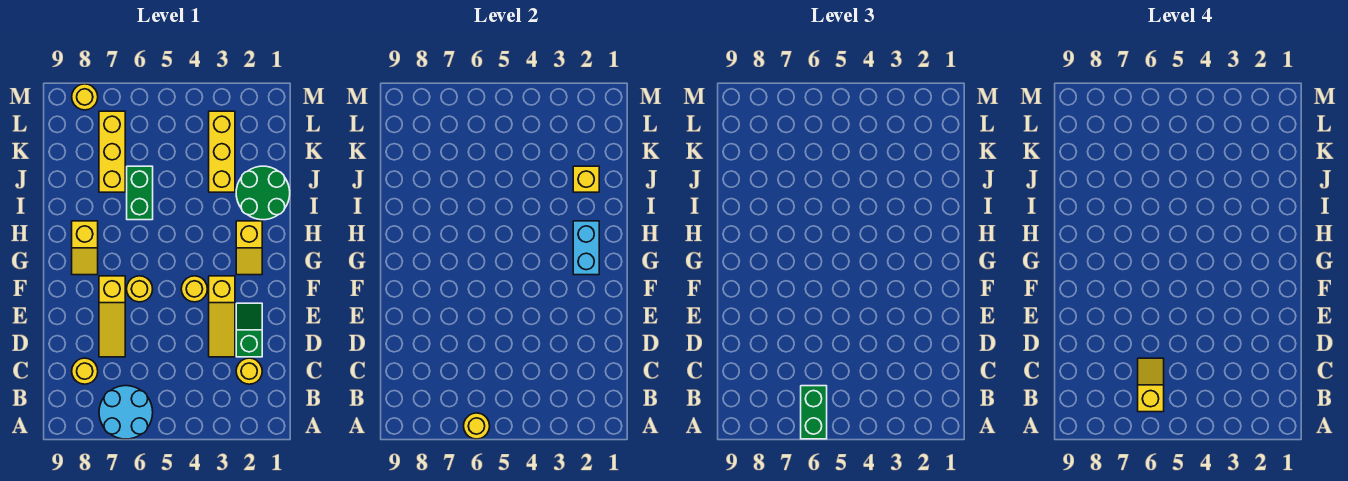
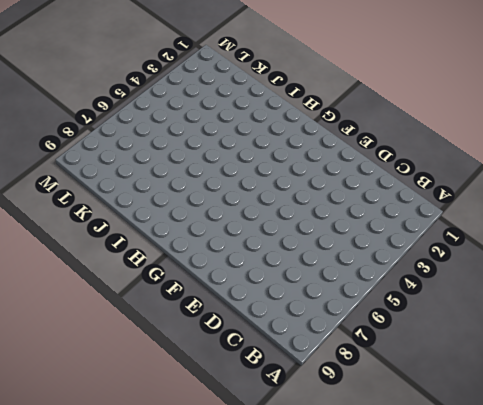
none -> cyan round brick A6:B7 level 1
none -> yellow round brick C2 level 1
none -> yellow round brick C8 level 1

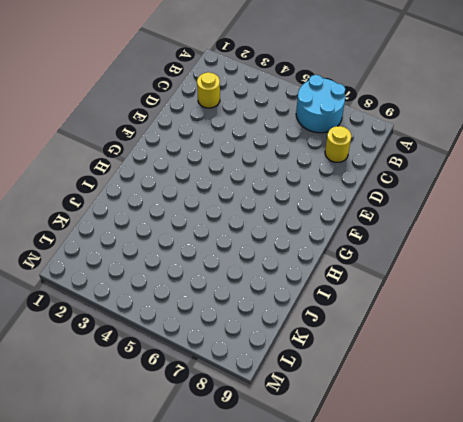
none -> green slope D2:E2 level 1 top D
none -> yellow slope D3:F3 level 1 top F
none -> yellow slope D7:F7 level 1 top F

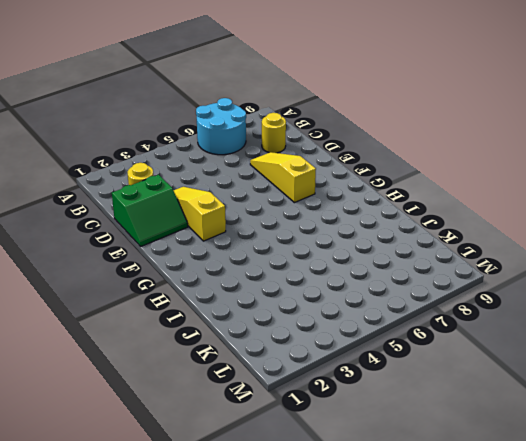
green slope D1:E2 level 1 top D -> green slope D2:E2 level 1 top D
none -> yellow round brick F4 level 1
none -> yellow round brick F6 level 1
none -> yellow slope G2:H2 level 1 top H

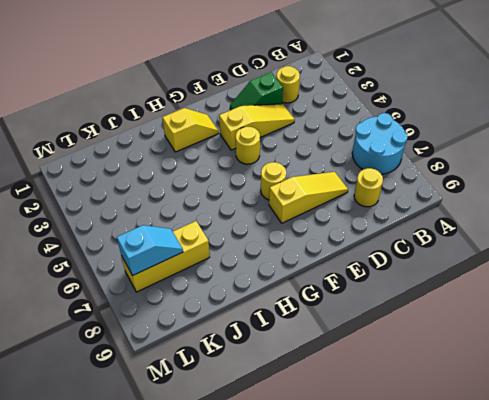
cyan slope K7:L7 level 2 top L -> none
none -> yellow slope G8:H8 level 1 top H
none -> green round brick I1:J2 level 1
none -> green brick I6:J6 level 1

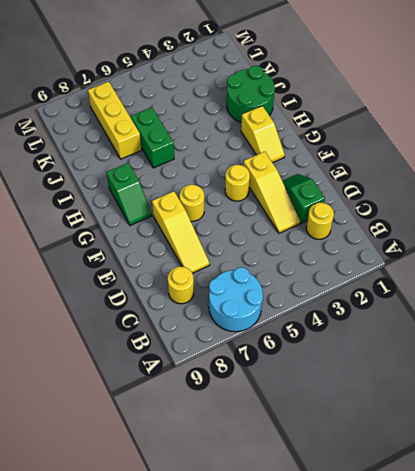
green slope G8:H8 level 1 top H -> yellow slope G8:H8 level 1 top H
none -> yellow brick J3:L3 level 1
none -> yellow round brick M8 level 1
none -> yellow round brick A6 level 2

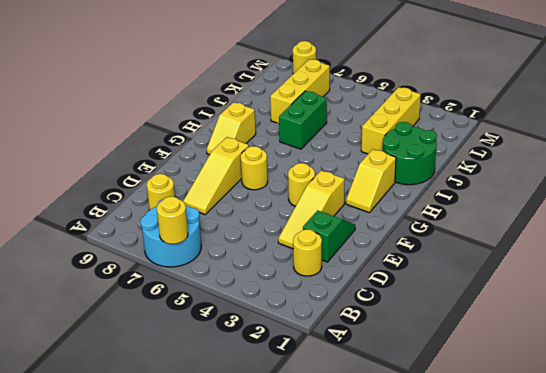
none -> cyan brick G2:H2 level 2
none -> yellow brick J2 level 2
none -> green brick A6:B6 level 3

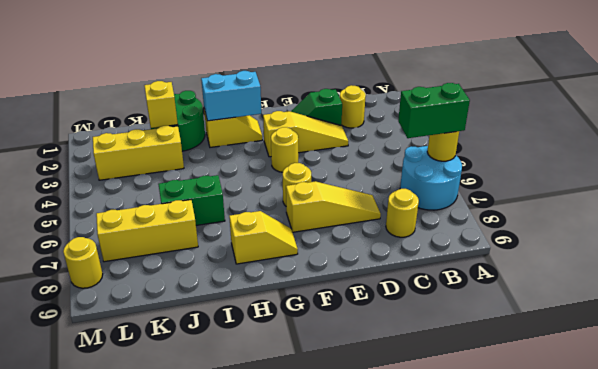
none -> yellow slope B6:C6 level 4 top B

